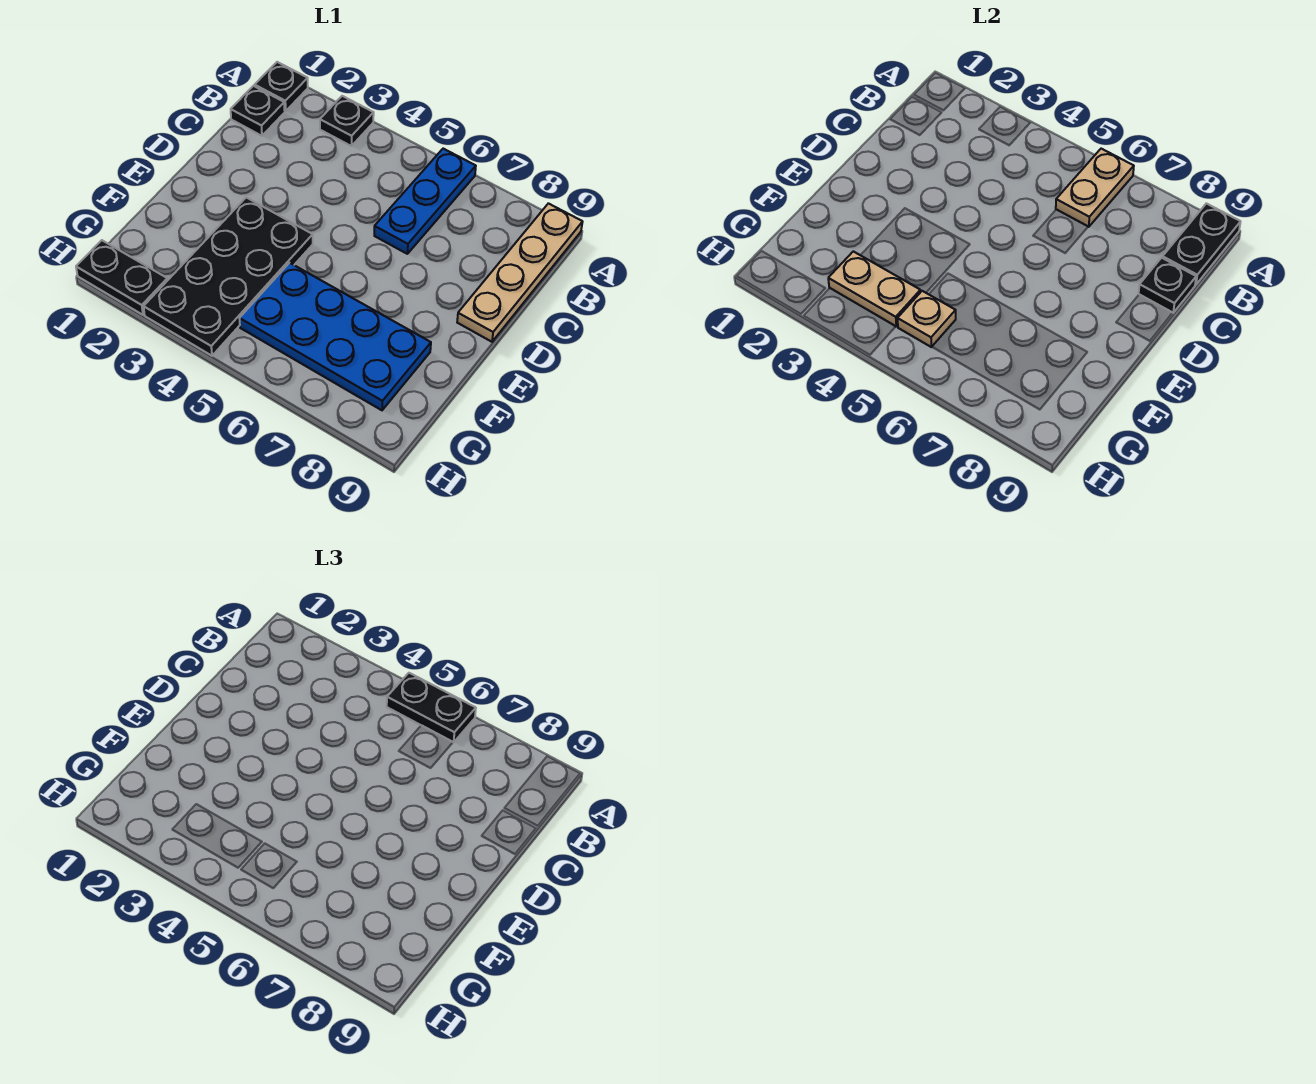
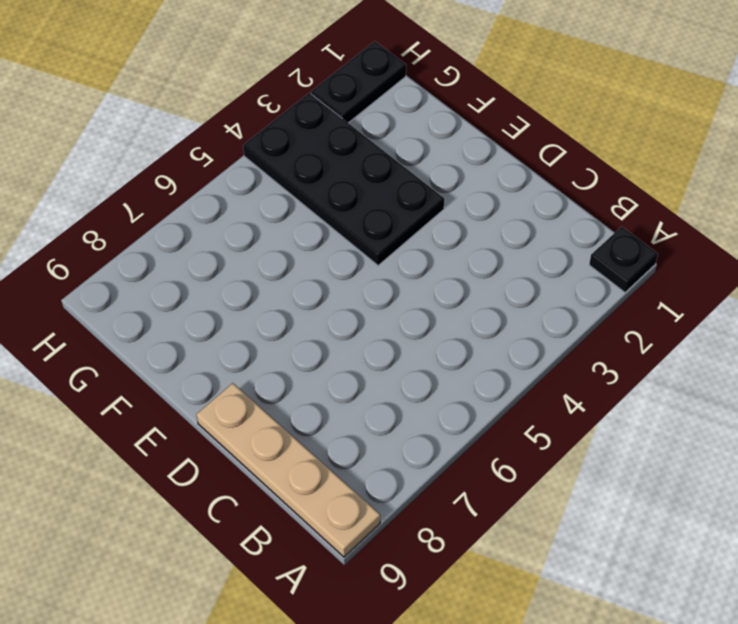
none -> black plate A3 level 1
none -> blue plate A6:C6 level 1
none -> black plate B1 level 1

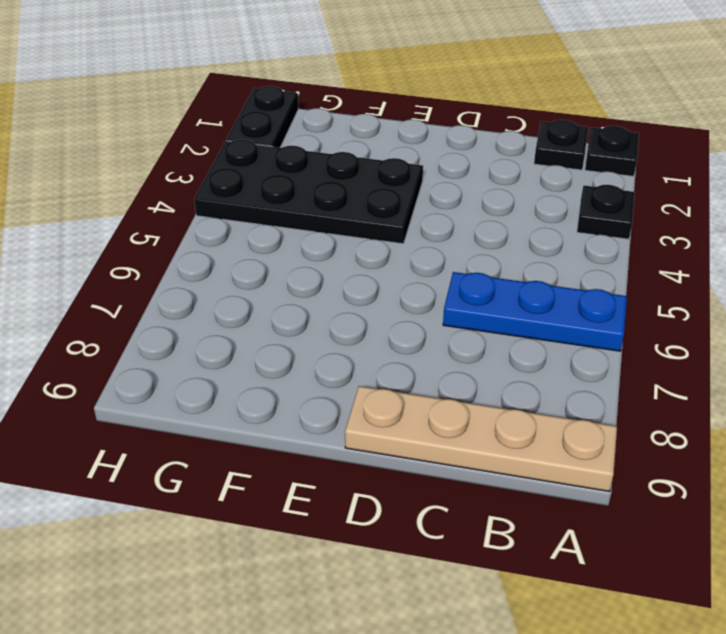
none -> blue plate F5:G8 level 1
none -> tan plate A6:B6 level 2
none -> black plate A9:B9 level 2

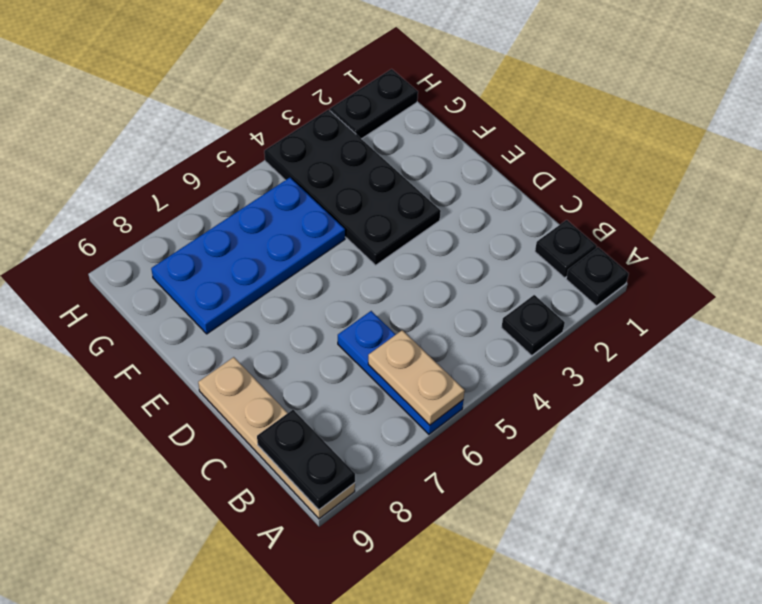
none -> black plate C9 level 2
none -> tan plate G3:G4 level 2
none -> tan plate G5 level 2

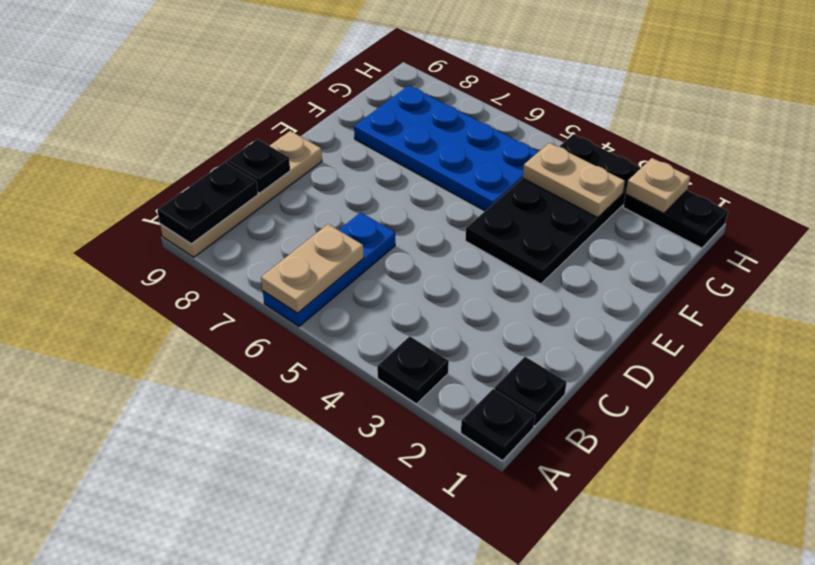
tan plate H2 level 2 -> tan plate G5 level 2
none -> black plate A5:A6 level 3

